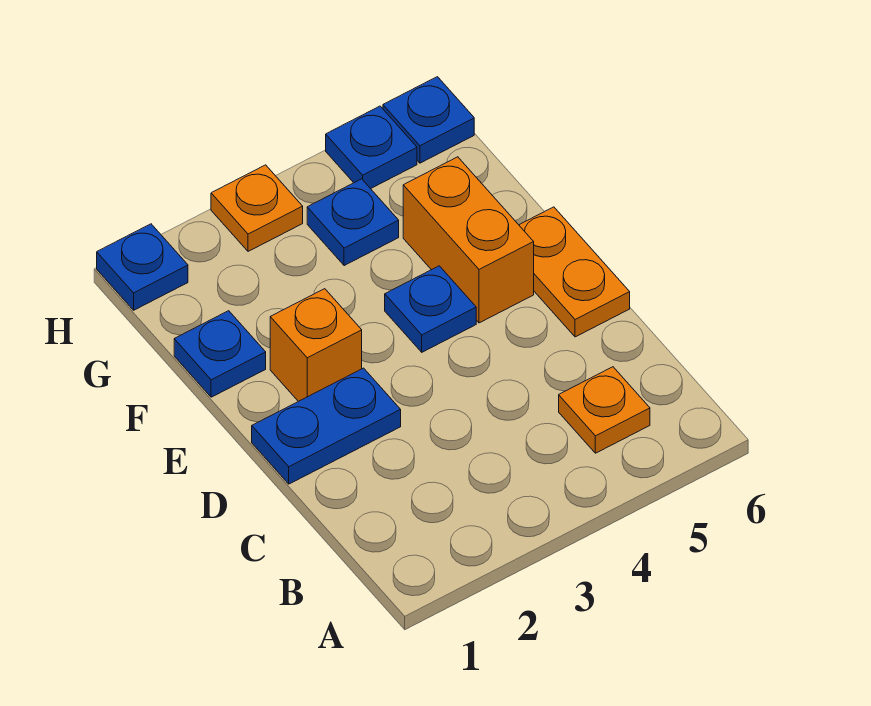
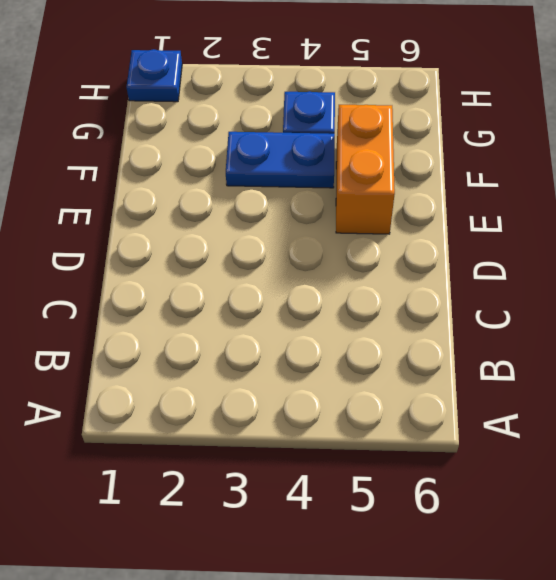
blue plate F3:F4 level 1 -> blue plate D1:D2 level 1
none -> orange plate B5 level 1
none -> orange plate D6:E6 level 1
none -> orange brick E2 level 1

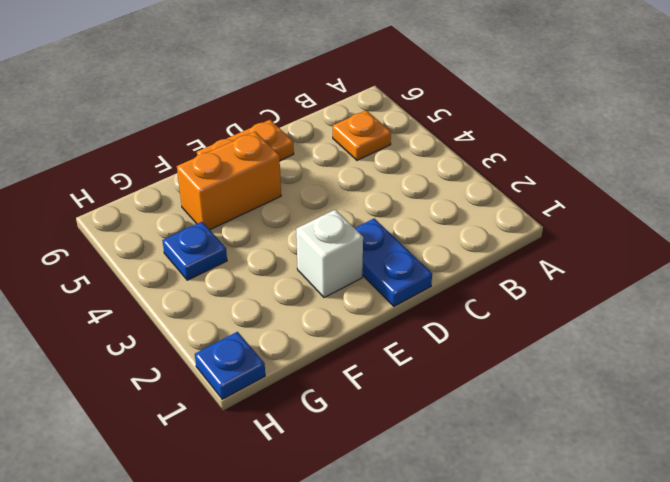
white brick E2 level 1 -> orange brick E2 level 1
none -> blue plate E4 level 1
none -> blue plate F1 level 1
none -> orange plate H3 level 1

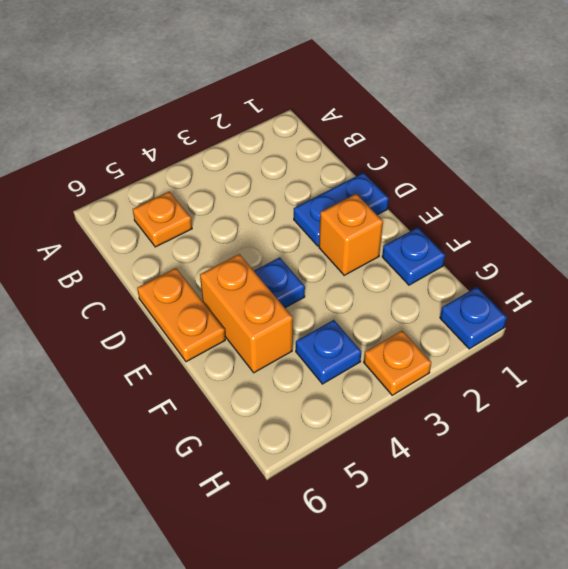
none -> blue plate H5 level 1
none -> blue plate H6 level 1

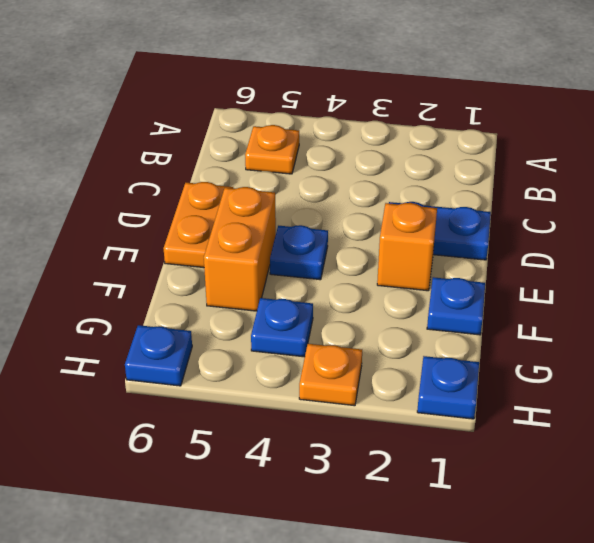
none -> blue plate H5 level 1

